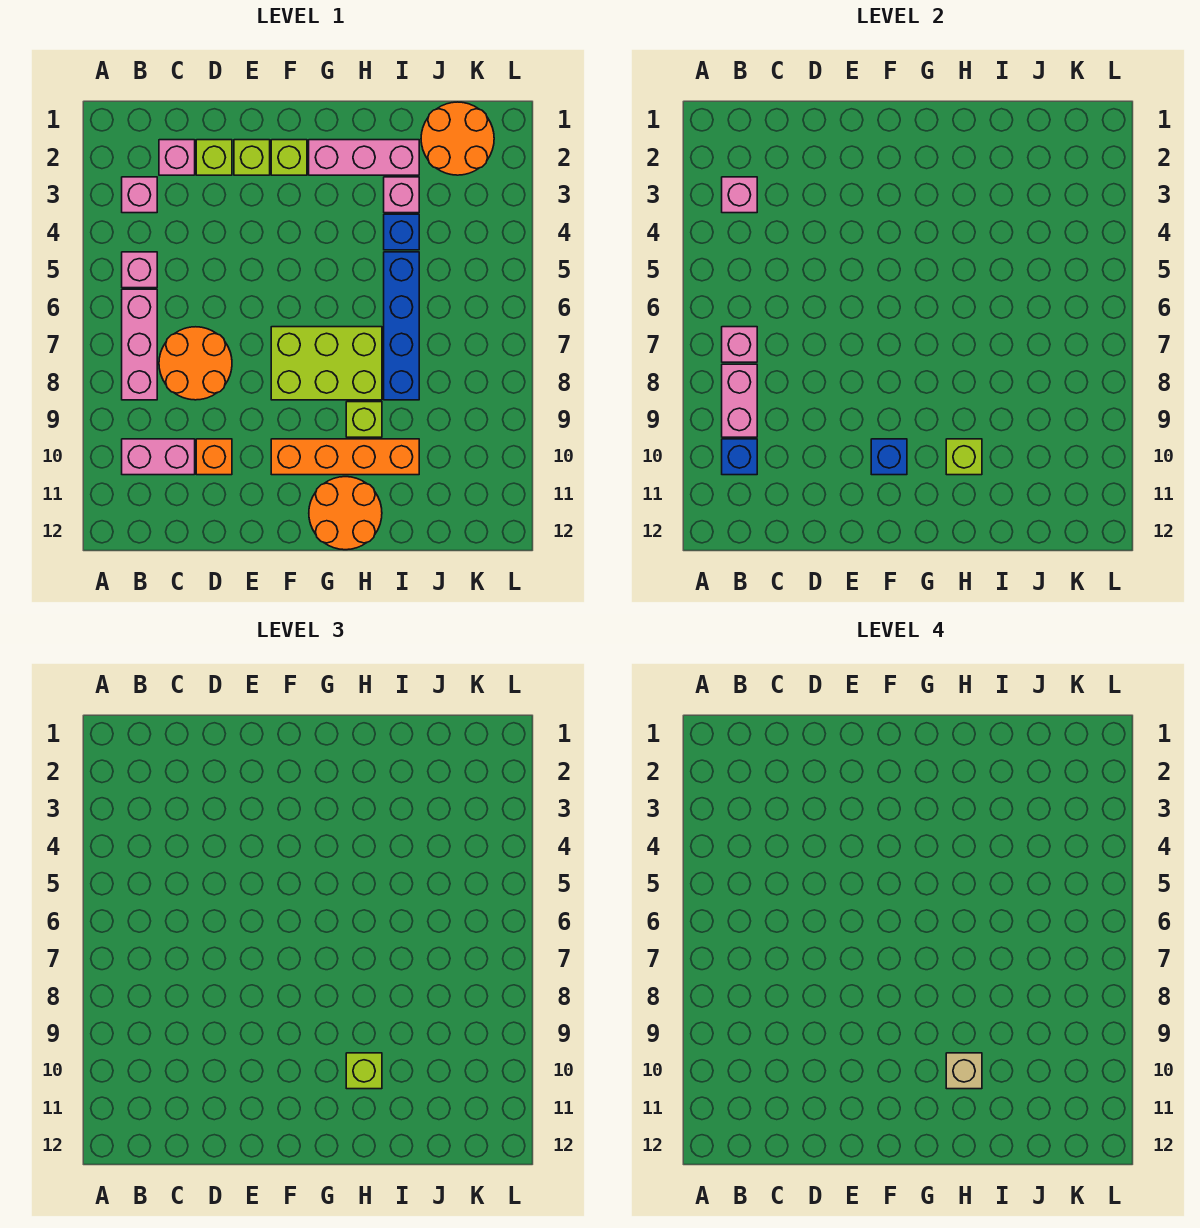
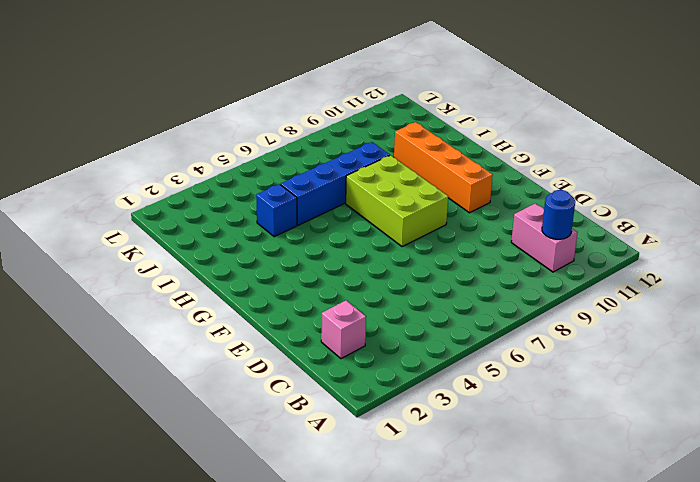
blue round brick B10 level 2 -> blue brick B10 level 2
none -> pink brick B3 level 1
none -> pink brick B5 level 1
none -> pink brick B6:B8 level 1

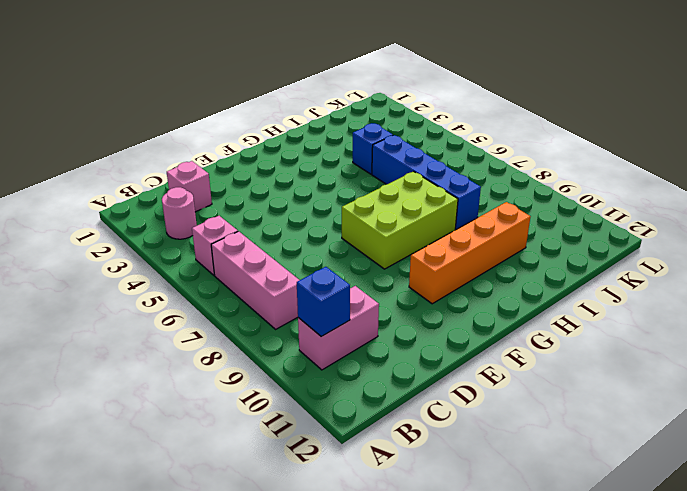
pink round brick B3 level 1 -> pink brick B3 level 1
none -> orange round brick C7:D8 level 1
none -> lime brick D2 level 1
none -> orange brick D10 level 1

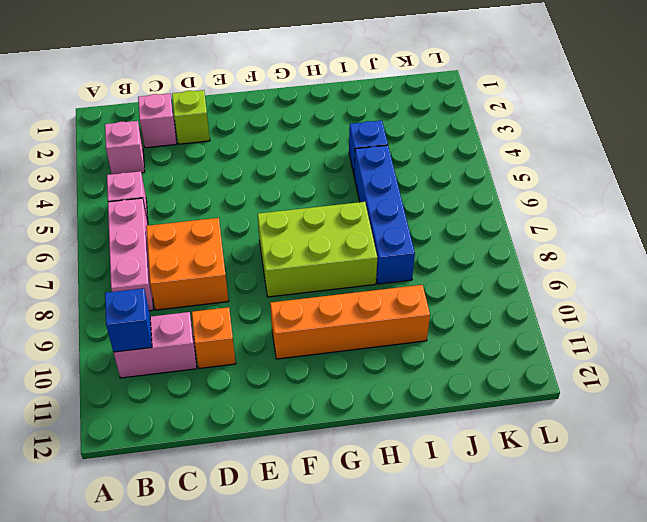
orange brick C7:D8 level 1 -> orange round brick C7:D8 level 1
none -> lime brick E2 level 1
none -> lime brick F2 level 1
none -> pink brick G2:I2 level 1

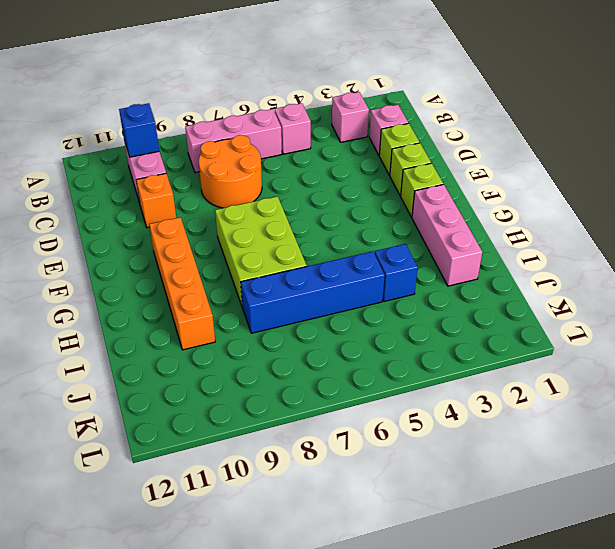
none -> orange round brick G11:H12 level 1
none -> lime brick H9 level 1
none -> pink brick I3 level 1

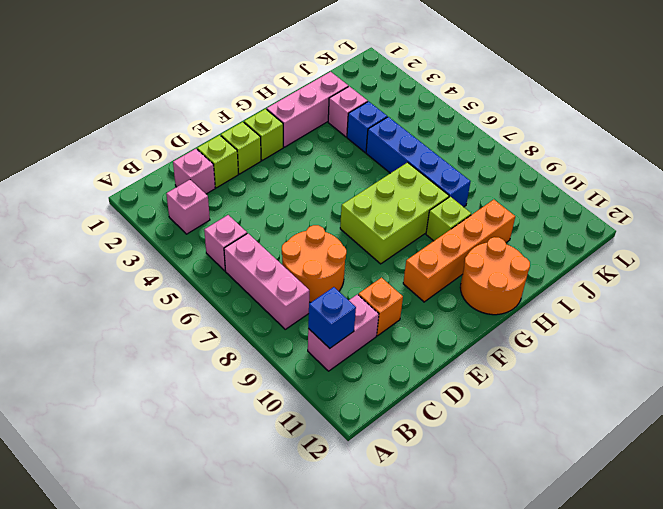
none -> orange round brick J1:K2 level 1
none -> pink brick B3 level 2
none -> pink brick B7 level 2

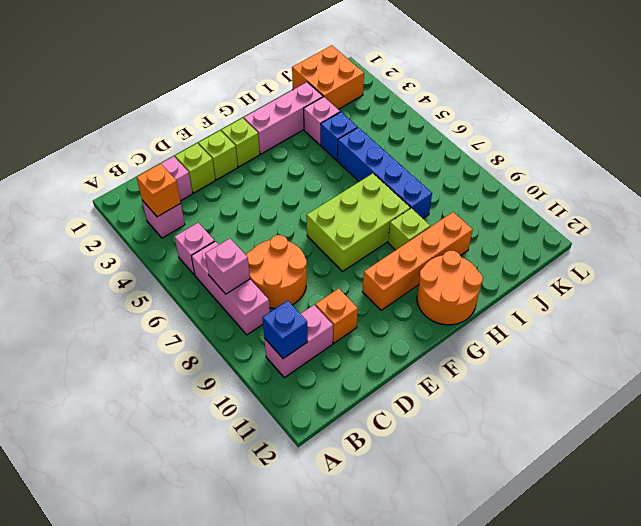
orange brick B3 level 2 -> pink brick B3 level 2
orange brick J1:K2 level 1 -> orange round brick J1:K2 level 1
none -> pink brick B8:B9 level 2
none -> blue brick F10 level 2
none -> lime brick H10 level 2

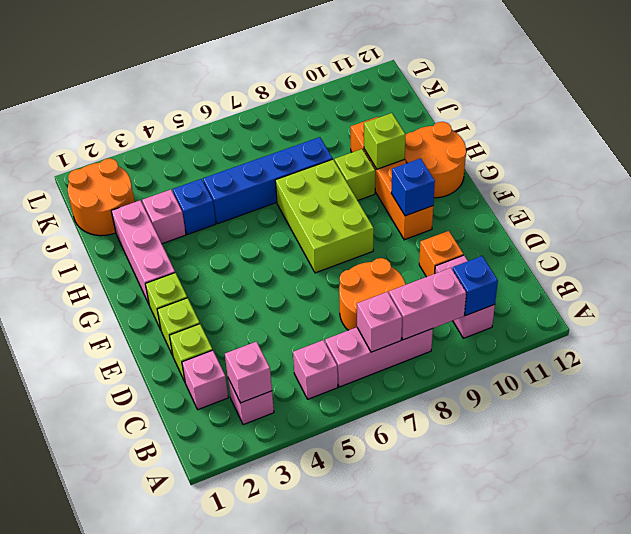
none -> lime brick H10 level 3
none -> tan brick H10 level 4

